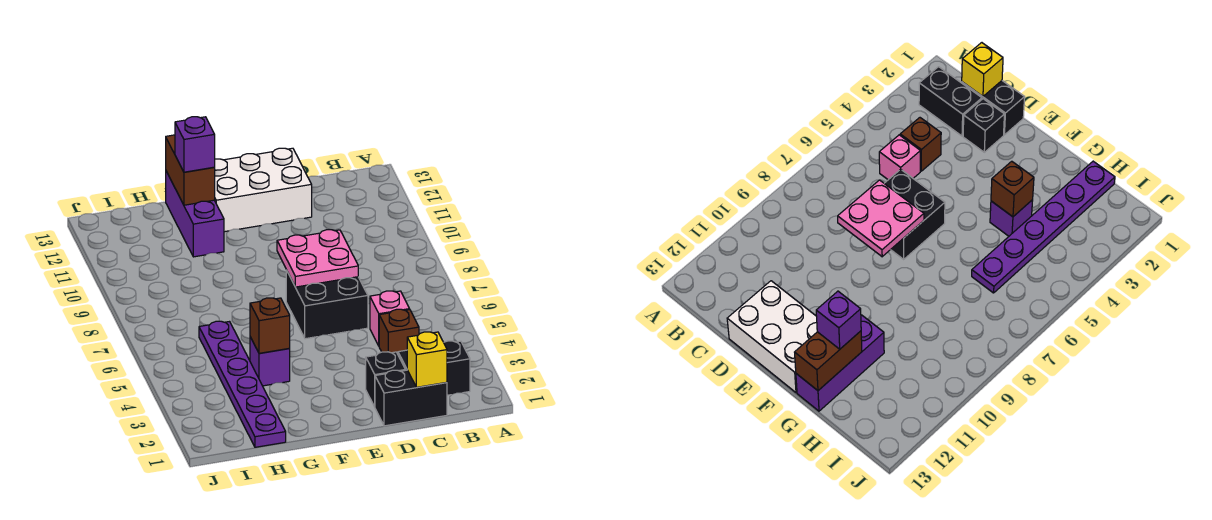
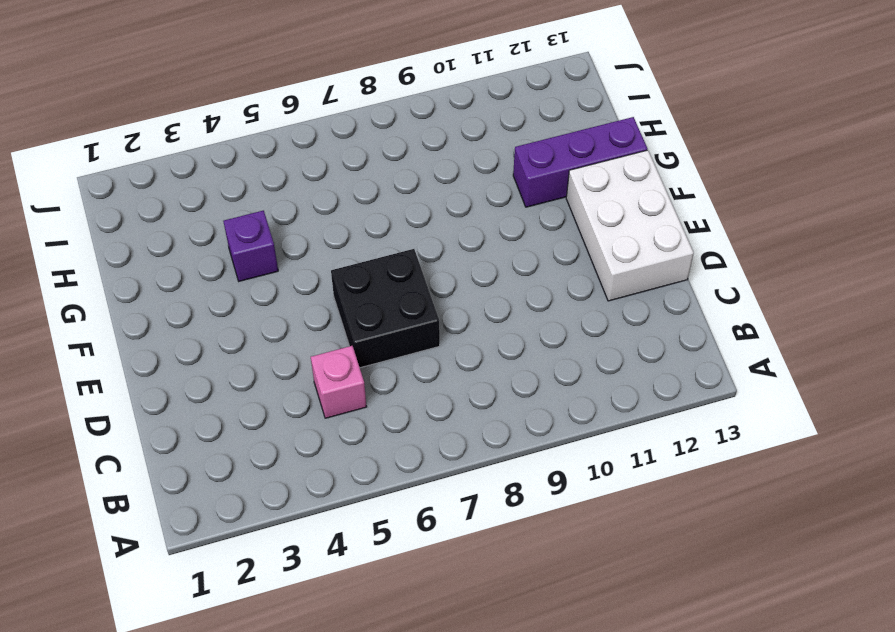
none -> black brick B2:C2 level 1
none -> black brick C1:D1 level 1
none -> brown brick C4 level 1

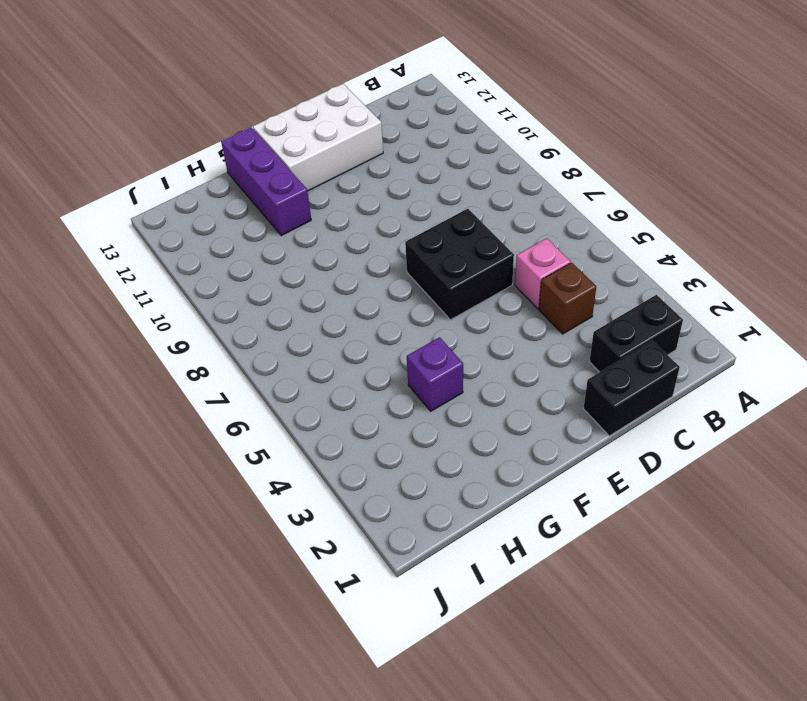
none -> black brick D2 level 1
none -> purple plate H1:H6 level 1
none -> yellow brick C1 level 2

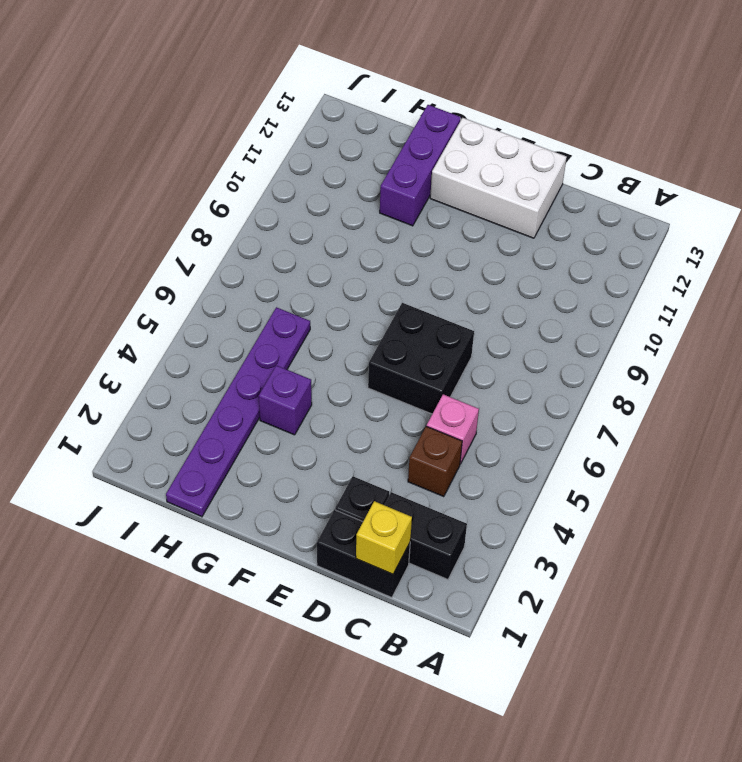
none -> pink plate D7:E8 level 2
none -> brown brick G4 level 2
none -> brown brick G12:G13 level 2

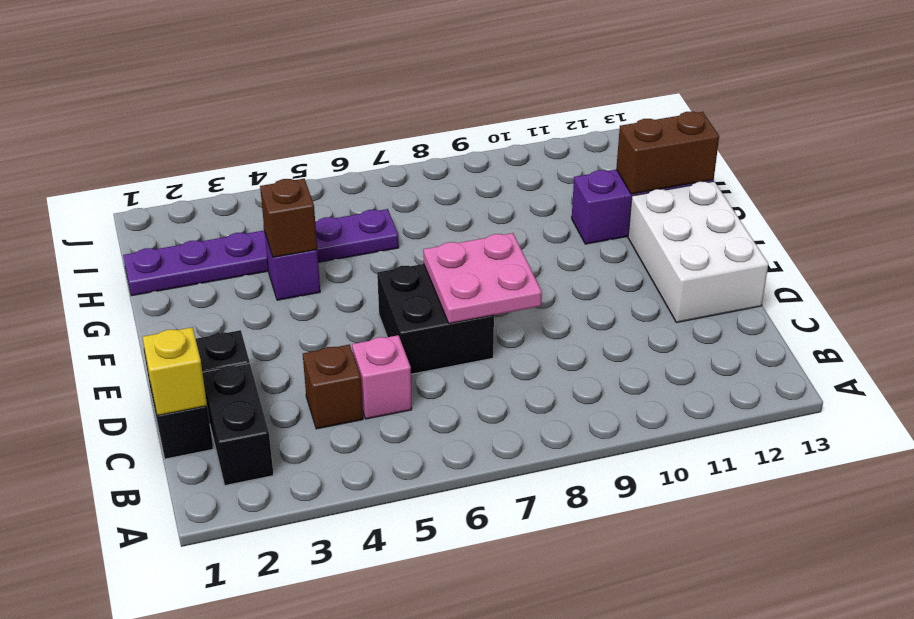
none -> purple brick G12 level 3

